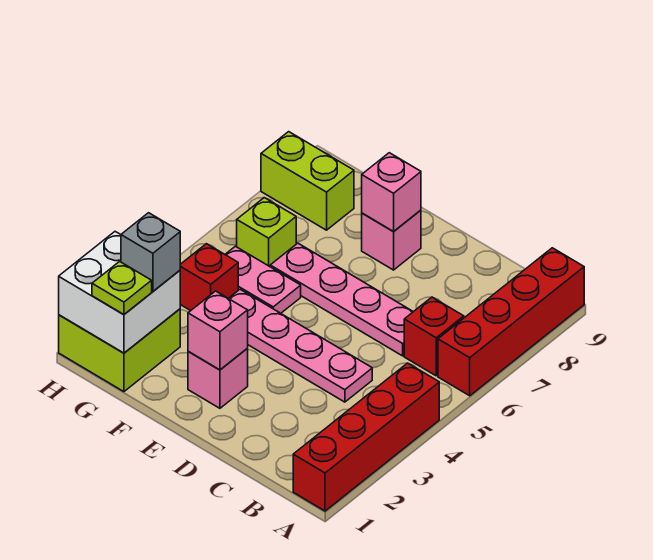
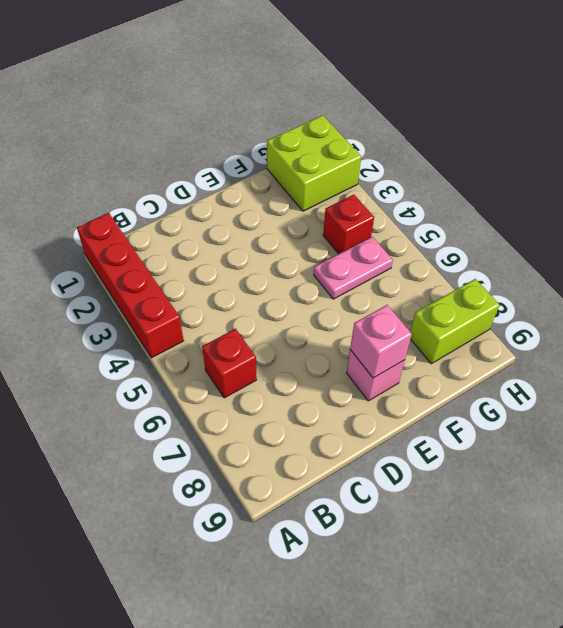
none -> red brick A6:A9 level 1
none -> pink plate C4:F4 level 1
none -> pink plate C6:F6 level 1

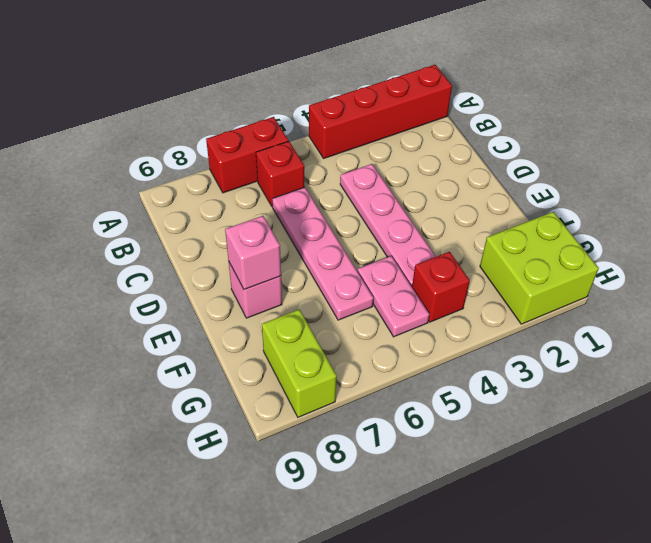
red brick A6:A7 level 1 -> red brick A6:A9 level 1
none -> pink brick E2 level 1
none -> lime brick G6 level 1
none -> pink brick E2 level 2

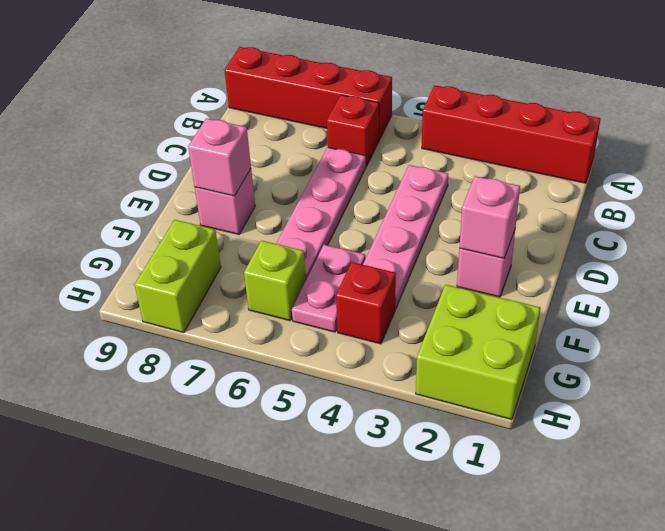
none -> white brick G1:H2 level 2
none -> lime plate G1 level 3
none -> grey brick G2 level 3

